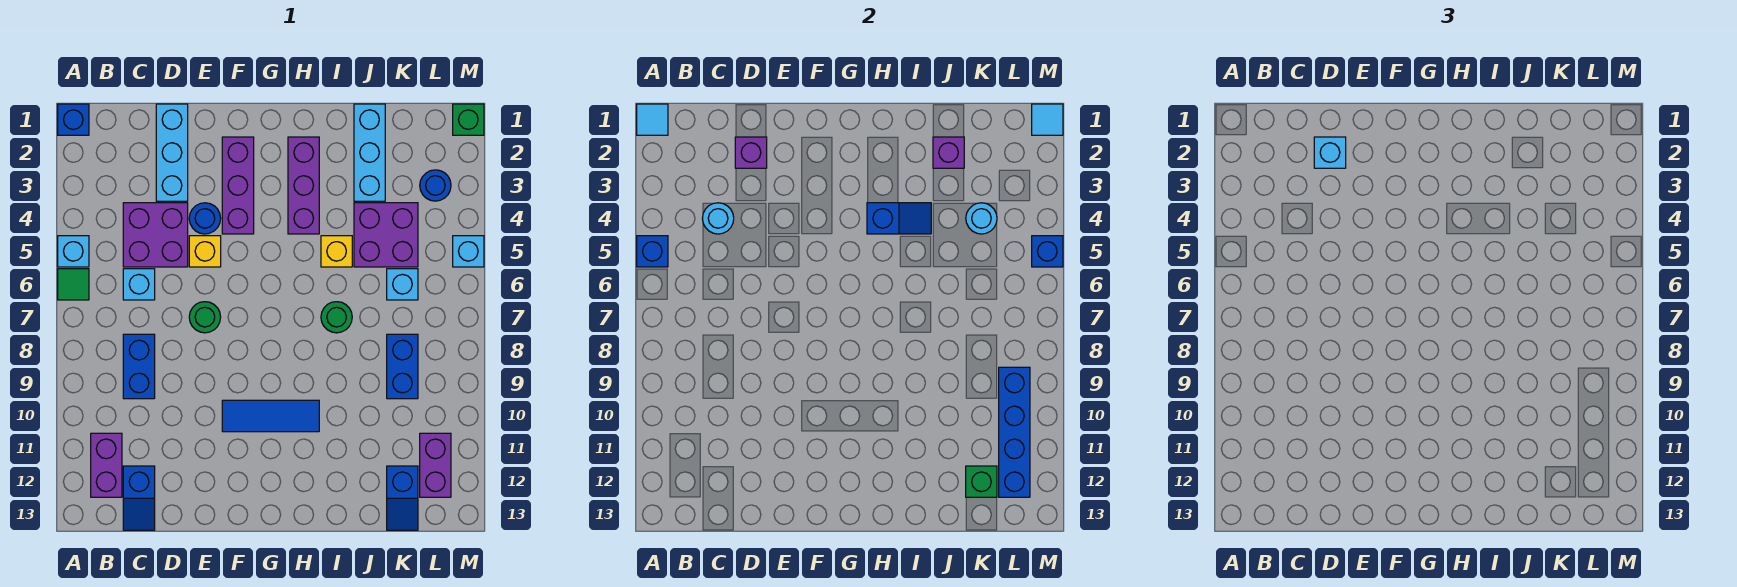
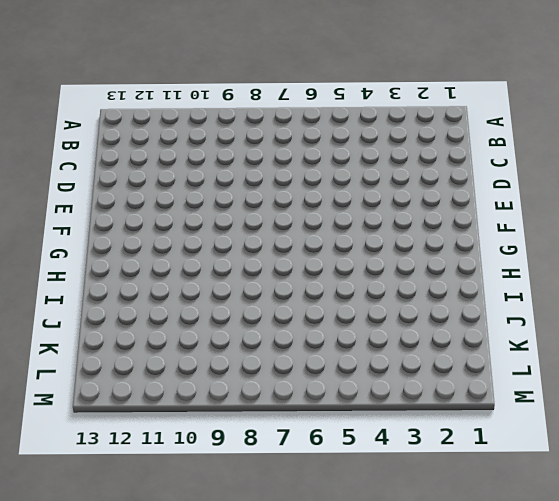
none -> blue brick A1 level 1
none -> cyan brick A5 level 1
none -> green tile A6 level 1
none -> purple brick B11:B12 level 1

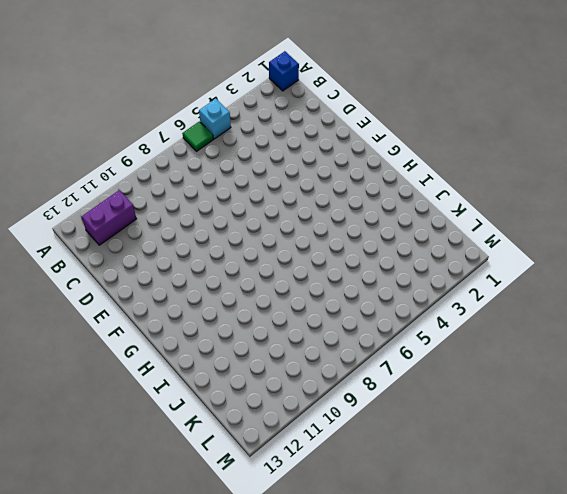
none -> purple brick C4:D5 level 1
none -> cyan brick C6 level 1
none -> blue brick C8:C9 level 1
none -> blue slope C12:C13 level 1 top 12

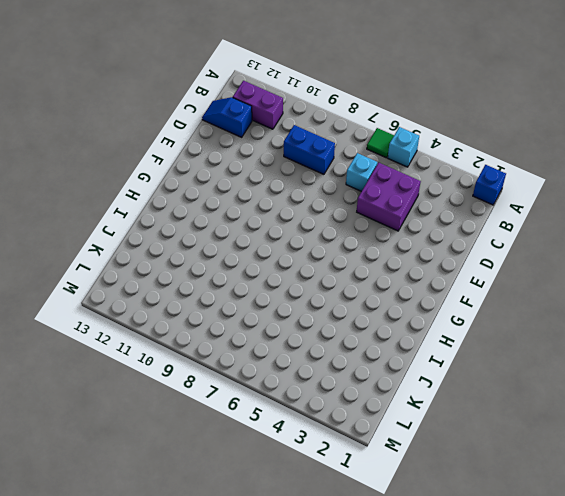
none -> cyan brick D1:D3 level 1
none -> blue round brick E4 level 1
none -> yellow brick E5 level 1
none -> green round brick E7 level 1

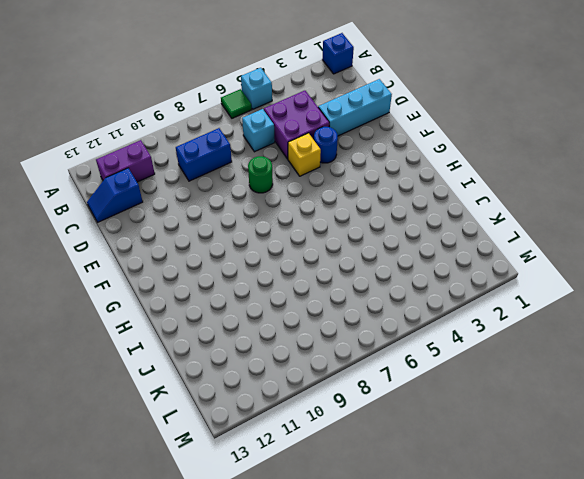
none -> purple brick F2:F4 level 1
none -> blue tile F10:H10 level 1
none -> purple brick H2:H4 level 1
none -> yellow brick I5 level 1

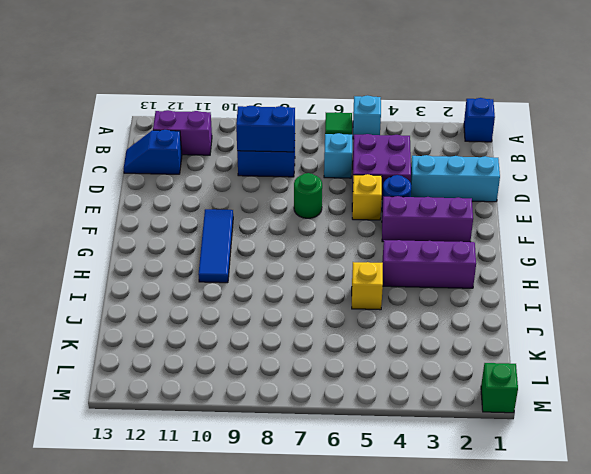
blue brick C8:C9 level 2 -> blue brick K8:K9 level 1
none -> green round brick I7 level 1
none -> cyan brick J1:J3 level 1
none -> purple brick J4:K5 level 1
none -> cyan brick K6 level 1

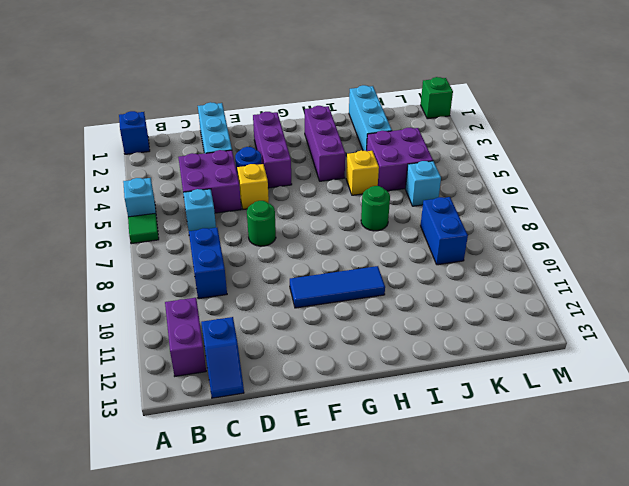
none -> blue slope K12:K13 level 1 top 12
none -> blue round brick L3 level 1
none -> purple brick L11:L12 level 1
none -> cyan brick M5 level 1

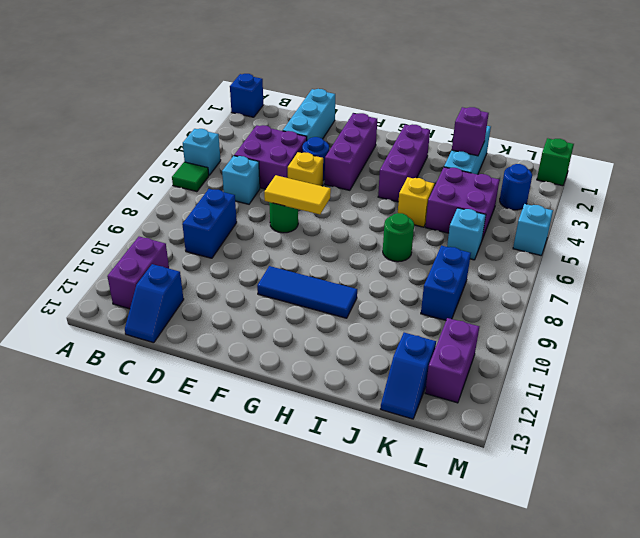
yellow tile E7:F7 level 2 -> none
none -> cyan tile A1 level 2
none -> blue brick A5 level 2
none -> cyan round brick C4 level 2
none -> purple brick D2 level 2

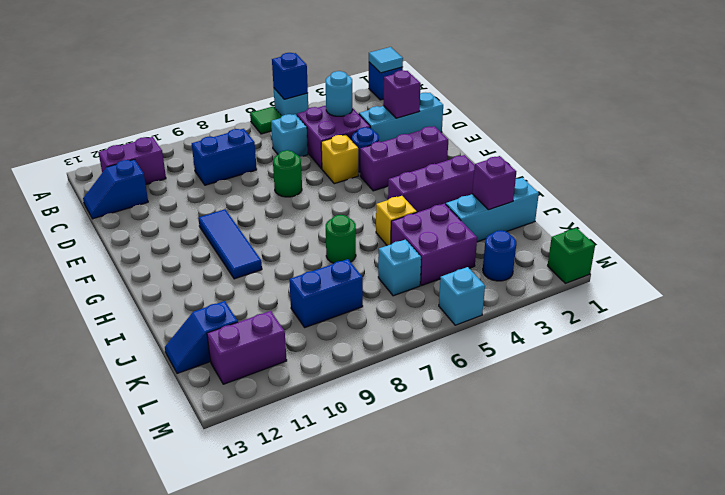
none -> blue slope H4:I4 level 2 top H
none -> cyan round brick K4 level 2
none -> green brick K12 level 2
none -> blue brick L9:L12 level 2

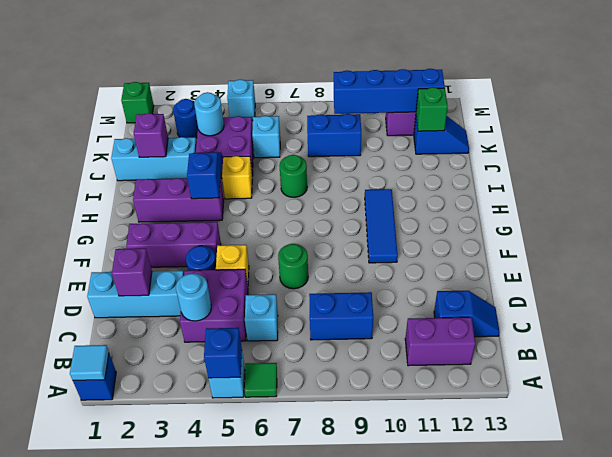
none -> cyan tile M1 level 2
none -> blue brick M5 level 2
none -> cyan brick D2 level 3

